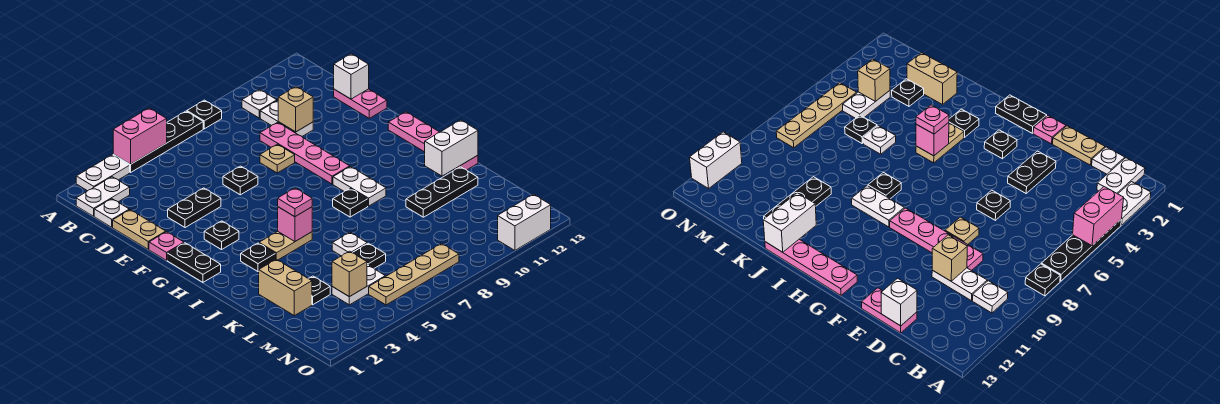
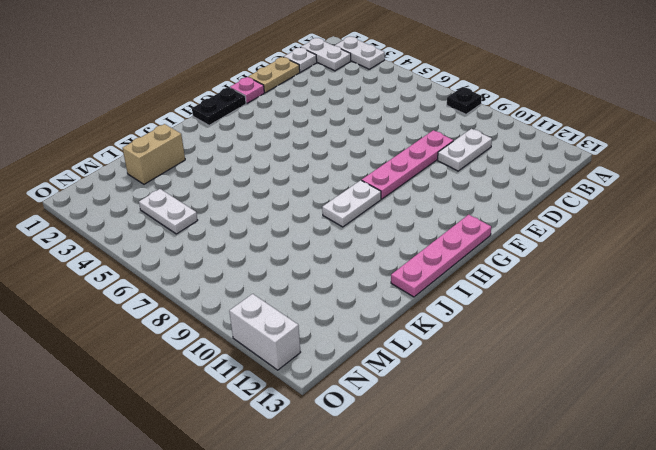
none -> black plate A4:A7 level 1
none -> white plate B10 level 1
none -> pink plate D13:E13 level 1
none -> black plate E3:E4 level 1

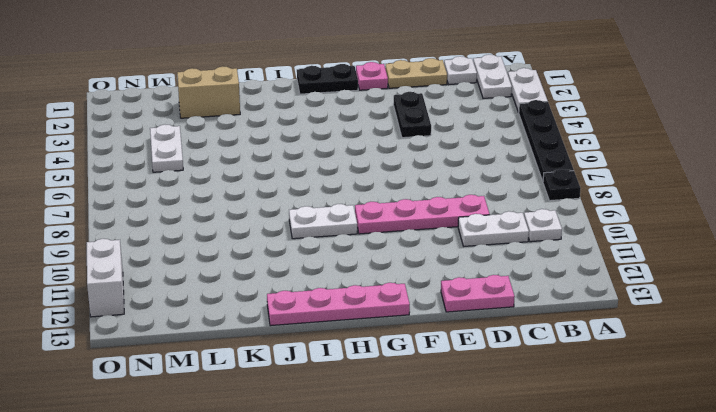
none -> black plate E6 level 1
none -> tan plate E8 level 1
none -> black plate G3 level 1
none -> black plate I3 level 1

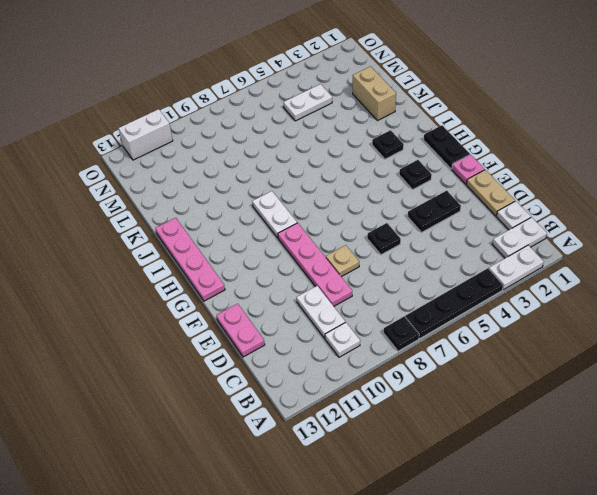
none -> tan plate I4:I5 level 1
none -> black plate I8 level 1
none -> white plate K6 level 1
none -> black plate K10:K12 level 1

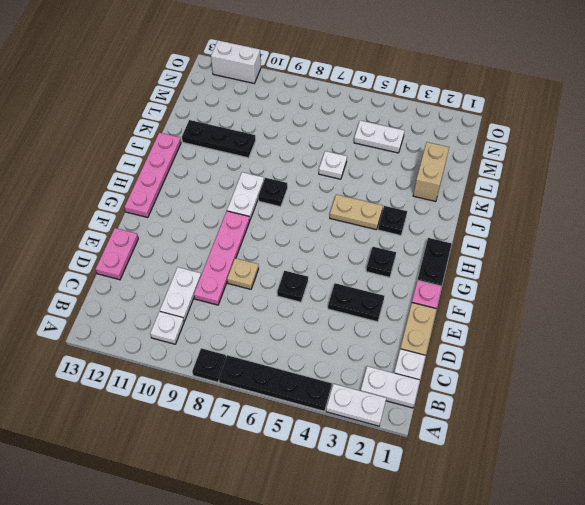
none -> black plate L3 level 1
none -> black plate L6 level 1
none -> tan plate N5:N8 level 1
none -> pink brick A4:A5 level 2

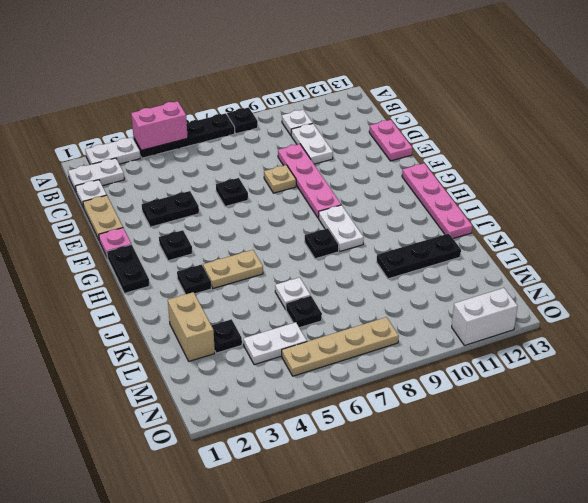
none -> tan brick D10 level 2
none -> white brick D13 level 2
none -> pink brick I5 level 2
none -> white brick J12:J13 level 2

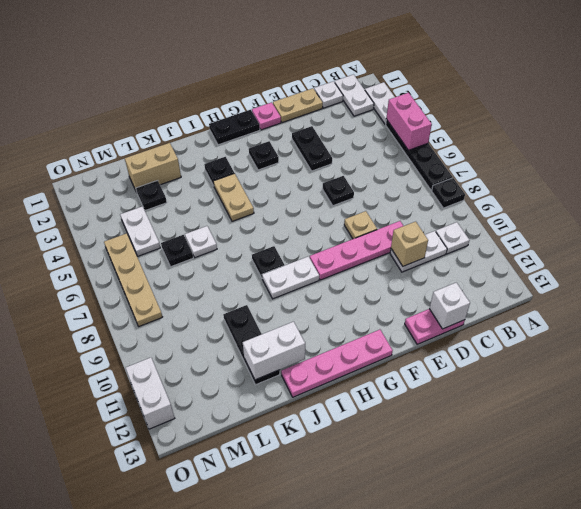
white brick J12:K12 level 2 -> white brick J12:J13 level 2
none -> pink brick I5 level 2
none -> tan brick M4 level 2
none -> pink plate I5 level 3

